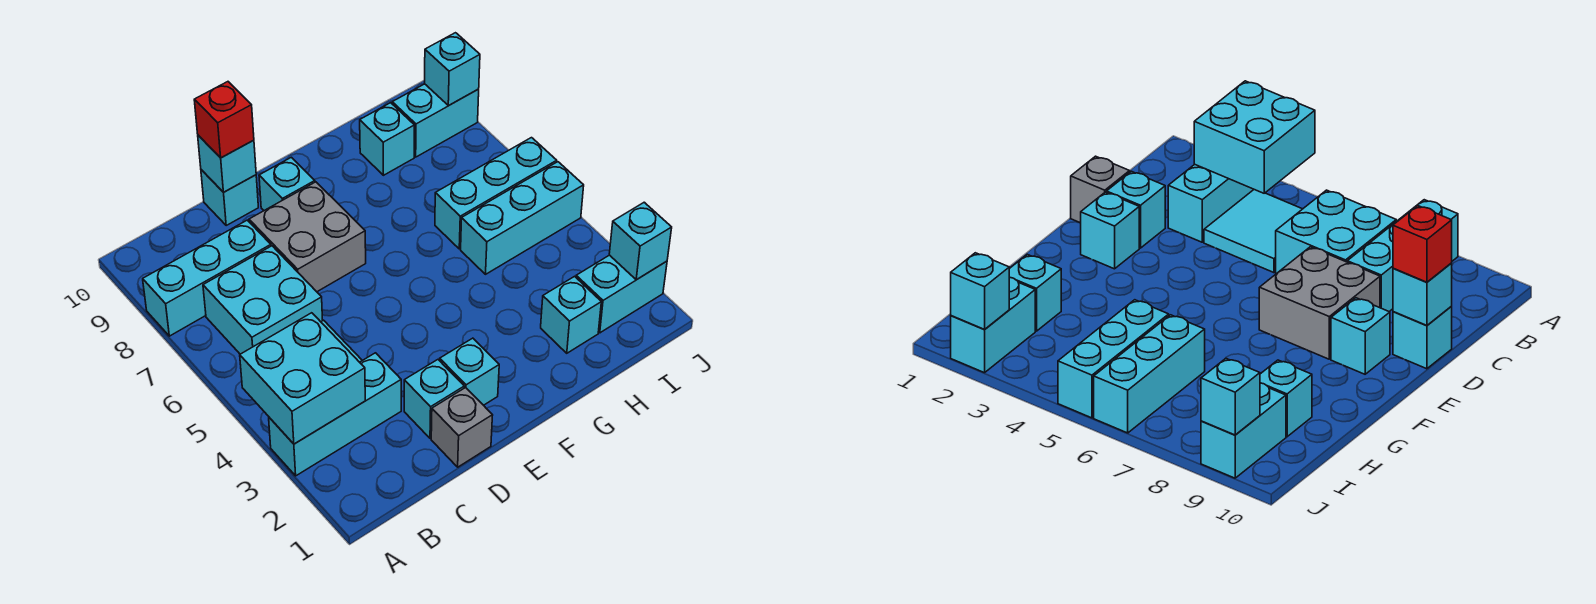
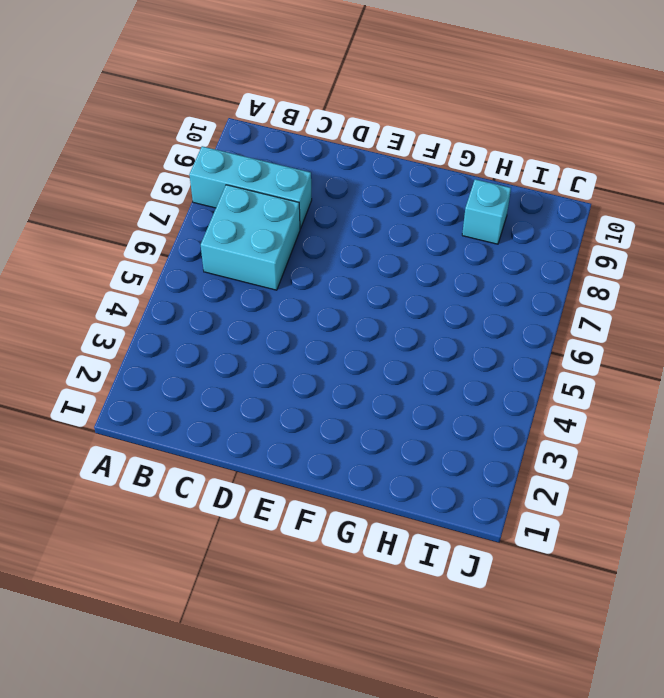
none -> cyan brick A3:C3 level 1
none -> cyan tile B4:C5 level 1
none -> grey brick D1 level 1

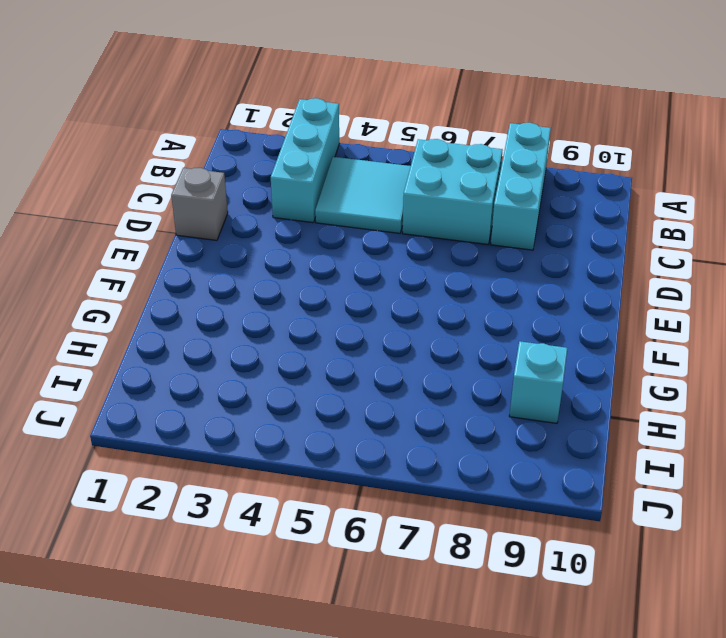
none -> cyan brick D2 level 1
none -> grey brick D7:E8 level 1
none -> cyan brick D10 level 1

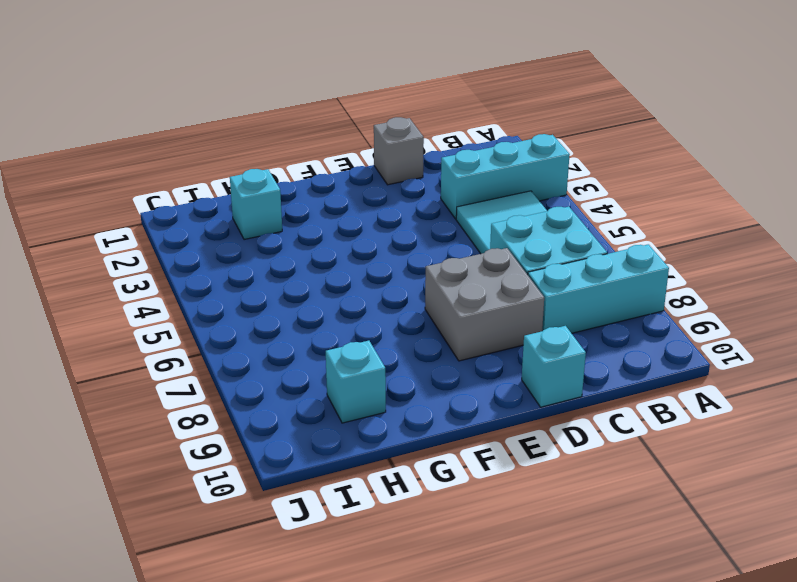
none -> cyan brick D2 level 1
none -> cyan brick E2 level 1
none -> cyan brick E9 level 1

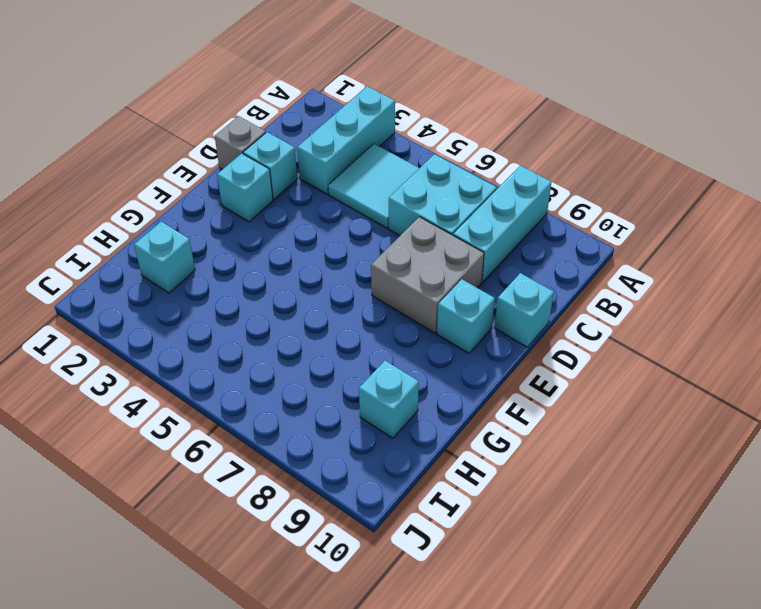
none -> cyan brick H5:J5 level 1
none -> cyan brick H6:J6 level 1
none -> cyan brick I2:J2 level 1

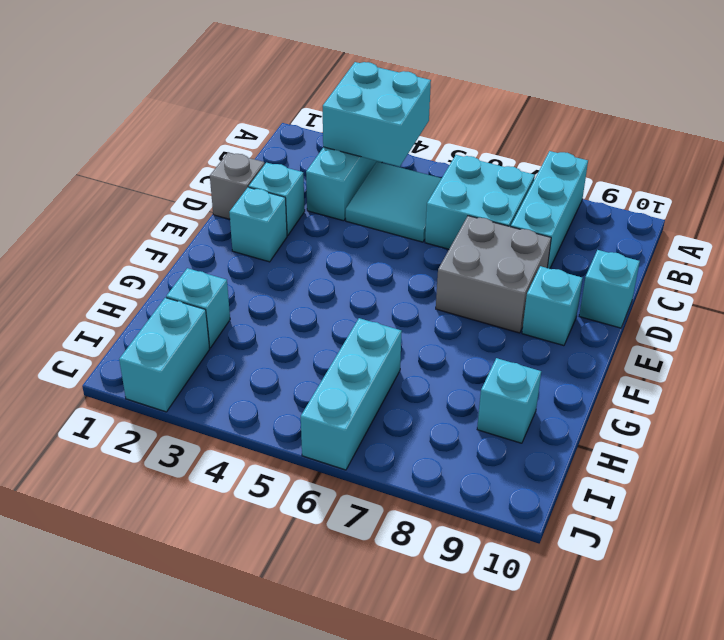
none -> cyan brick H5:J5 level 1
none -> cyan brick I9:J9 level 1
none -> cyan brick D10 level 2

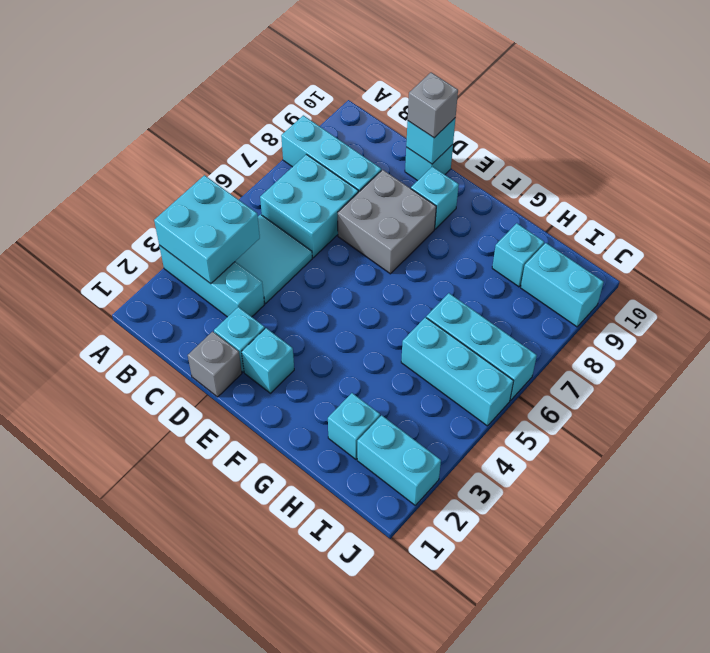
grey brick D10 level 3 -> red brick D10 level 3
none -> cyan brick J2 level 2
none -> cyan brick J9 level 2

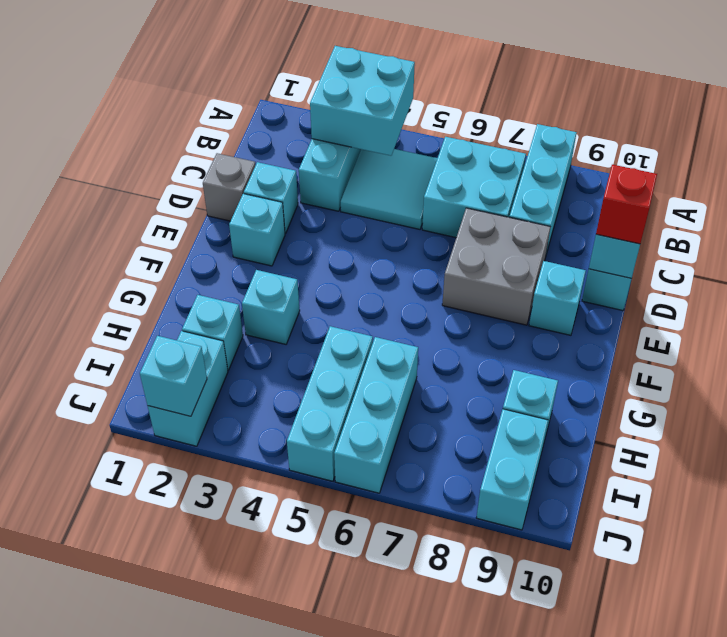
cyan brick G3 level 1 -> cyan brick J9 level 2

